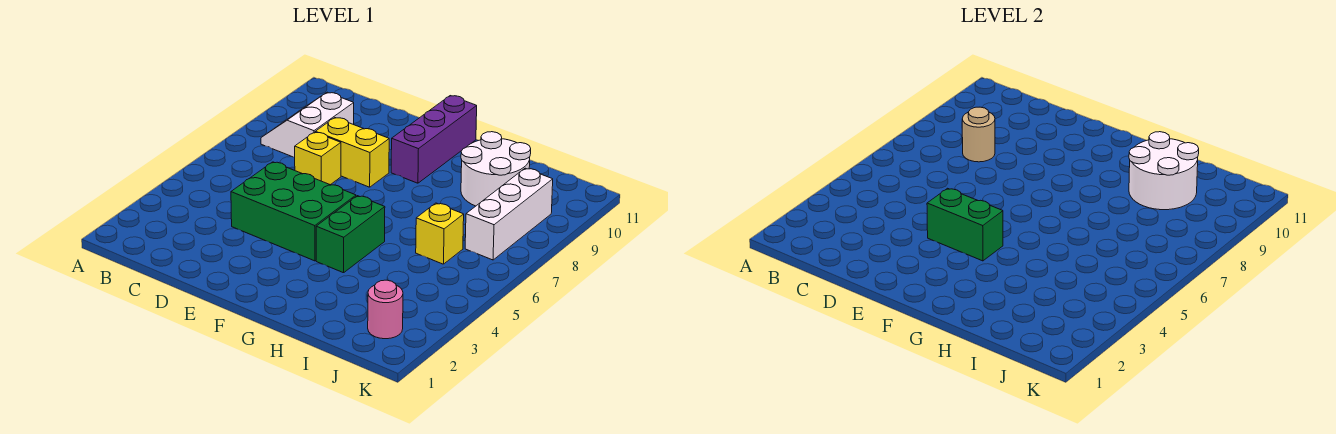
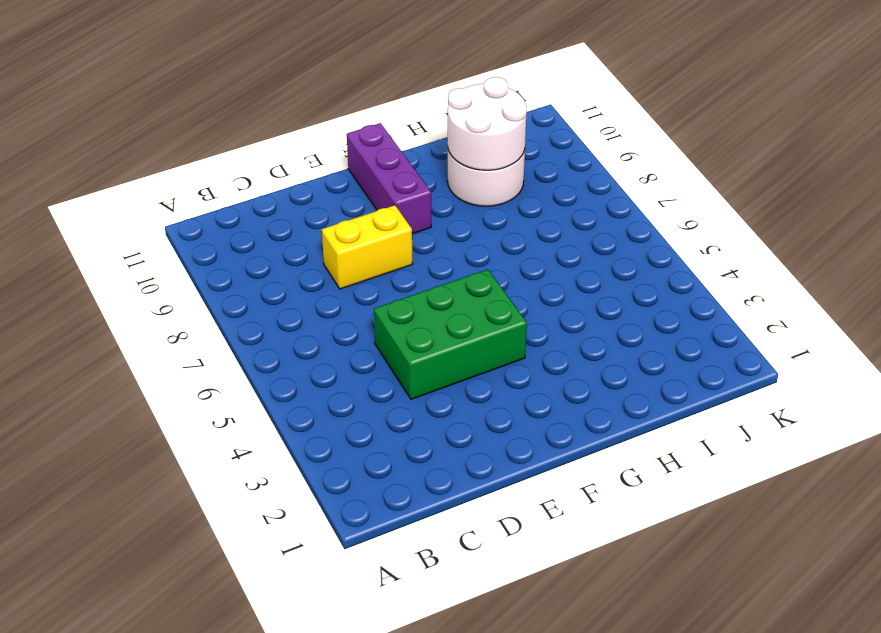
none -> white slope B8:C9 level 1 top C
none -> yellow brick D7 level 1
none -> green brick G4:G5 level 1

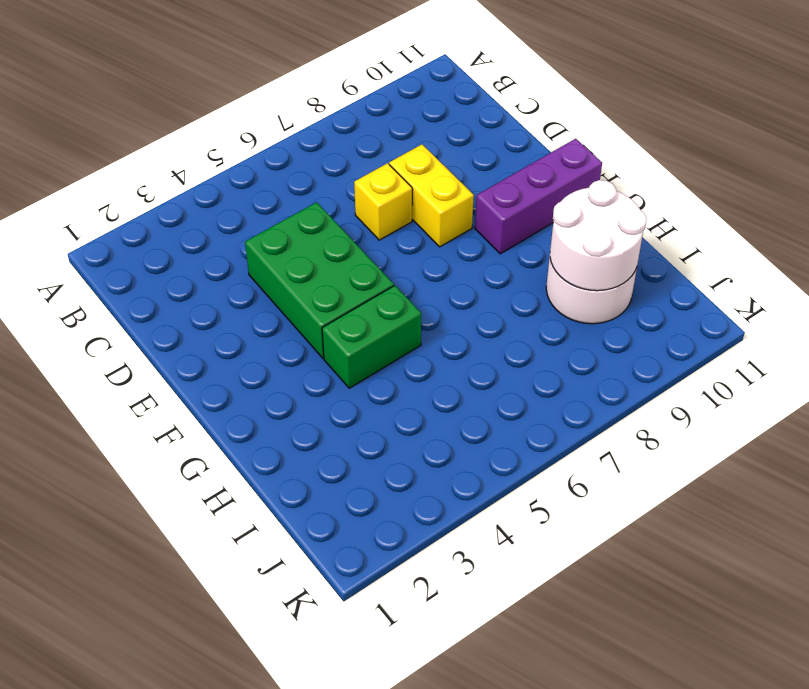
none -> white slope B8:C9 level 1 top C
none -> yellow brick I6 level 1
none -> pink round brick J2 level 1

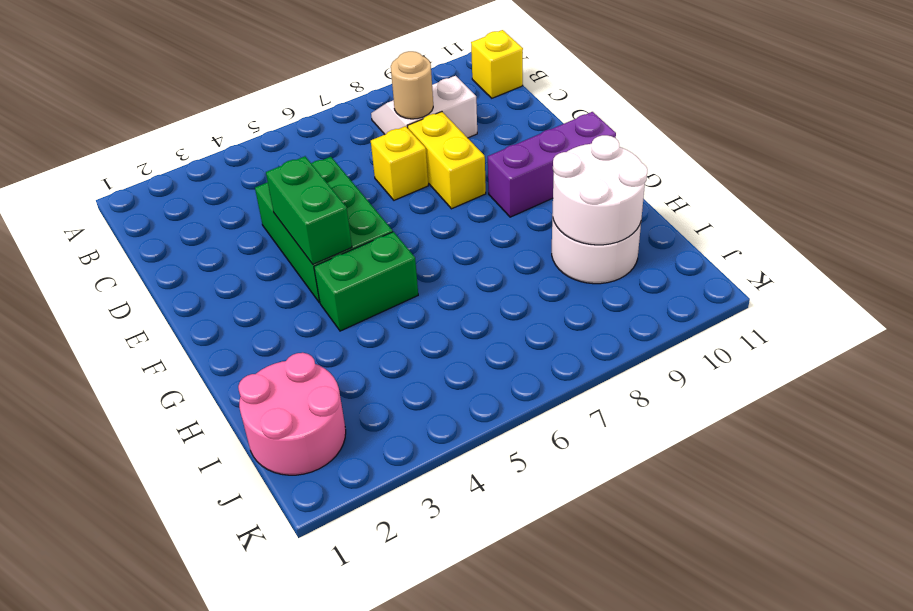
yellow brick B11 level 1 -> yellow brick I6 level 1
pink round brick I1:J2 level 1 -> pink round brick J2 level 1
none -> white brick J7:J9 level 1

